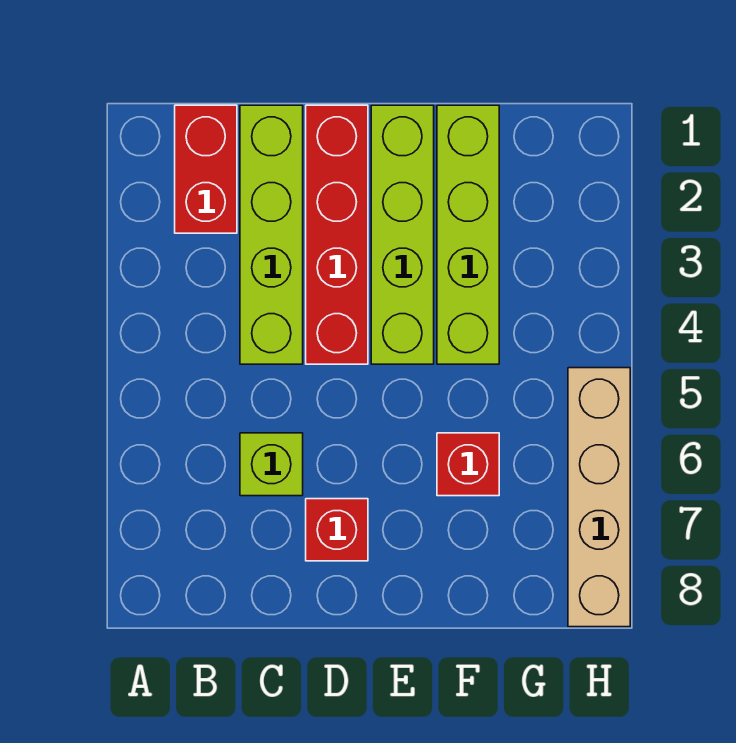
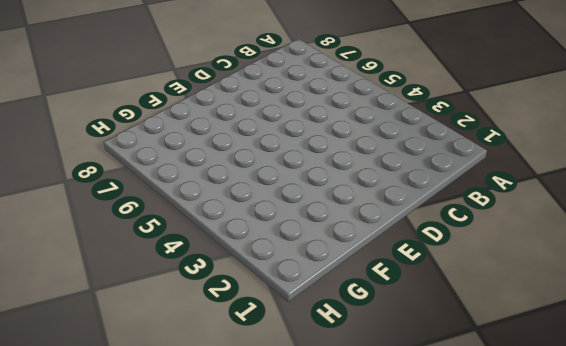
none -> red brick B1:B2 level 1
none -> lime brick C1:C4 level 1

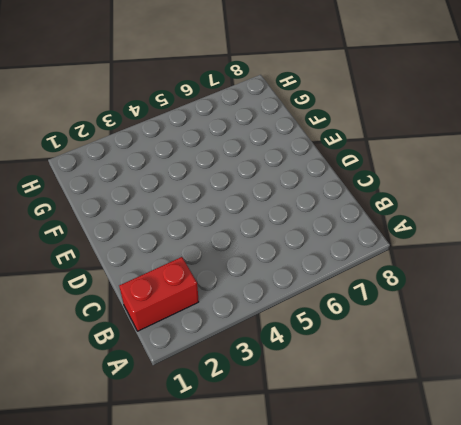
none -> lime brick C1:C4 level 1
none -> lime brick C6 level 1

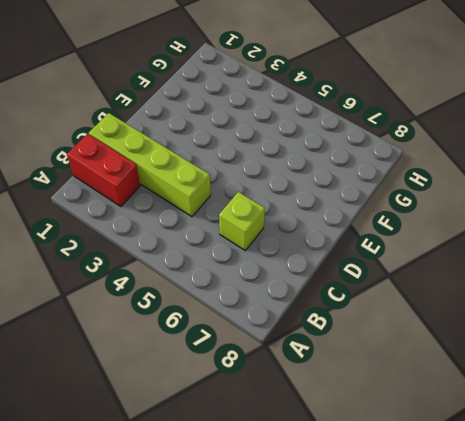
none -> red brick D1:D4 level 1
none -> red brick D7 level 1

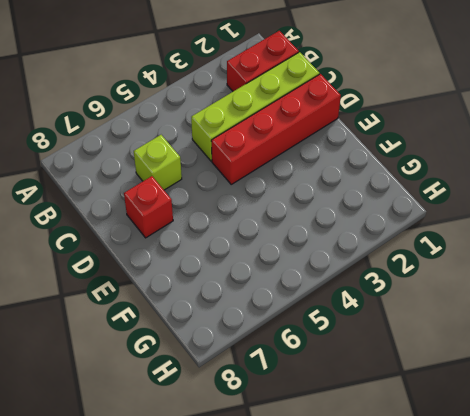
none -> lime brick E1:E4 level 1
none -> lime brick F1:F4 level 1

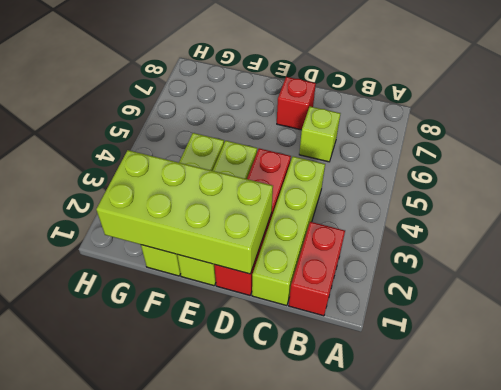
lime brick D1:G2 level 2 -> none
none -> red brick F6 level 1
none -> tan brick H5:H8 level 1

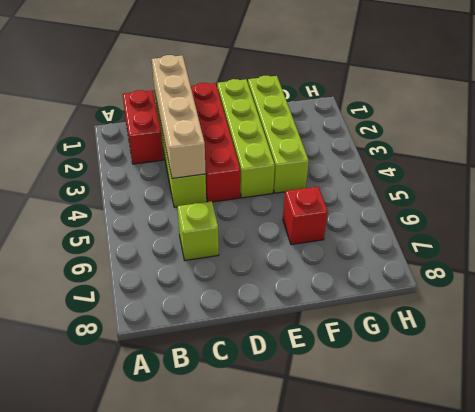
tan brick C1:C4 level 2 -> tan brick H5:H8 level 1
none -> red brick D7 level 1

